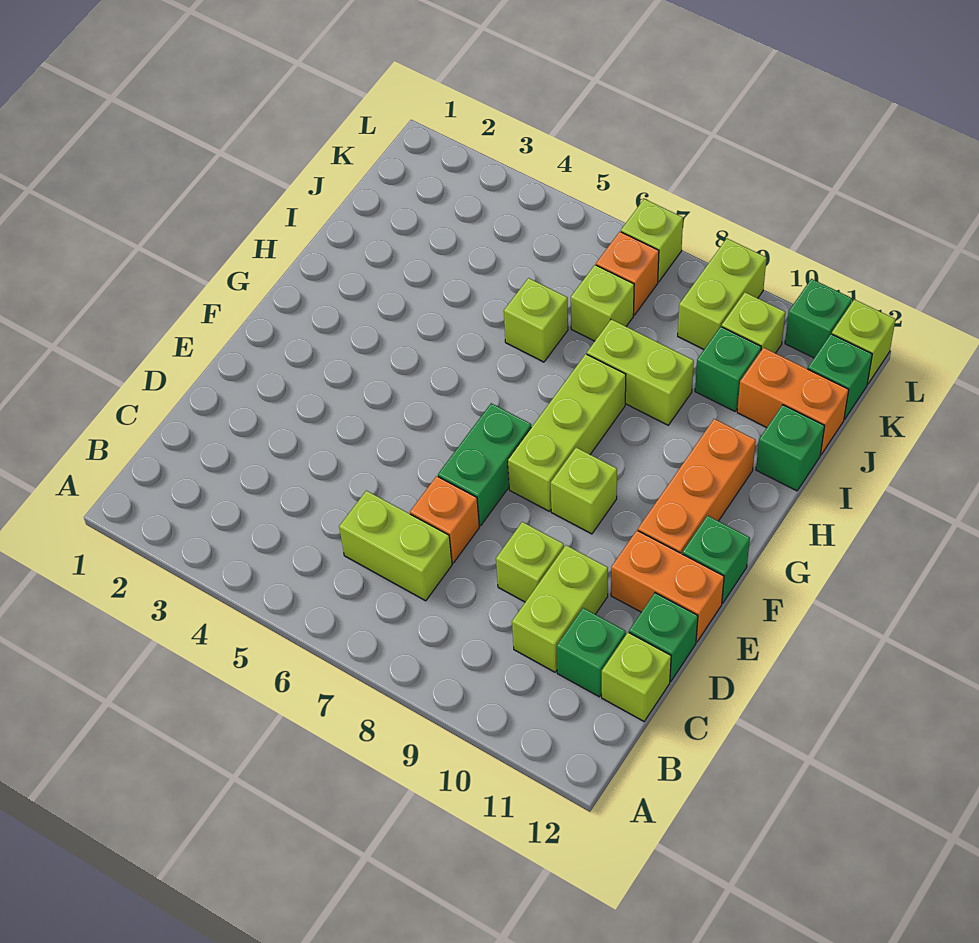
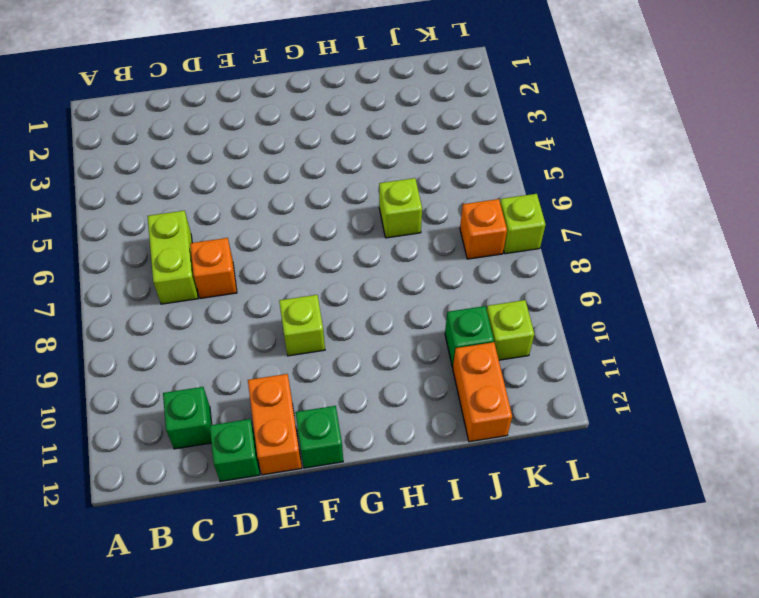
none -> lime brick C10:D10 level 1
none -> lime brick C12 level 1
none -> lime brick D9 level 1

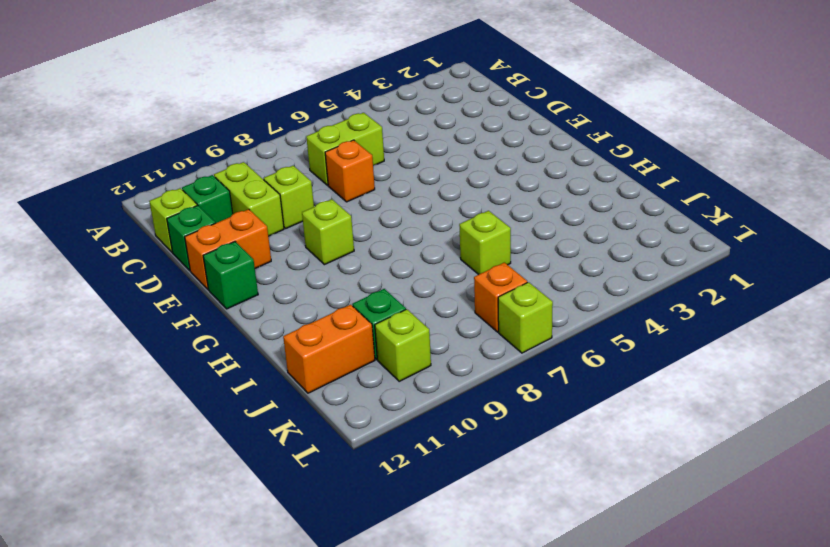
none -> green brick E7:F7 level 1
none -> lime brick F8:H8 level 1
none -> orange brick F11:H11 level 1

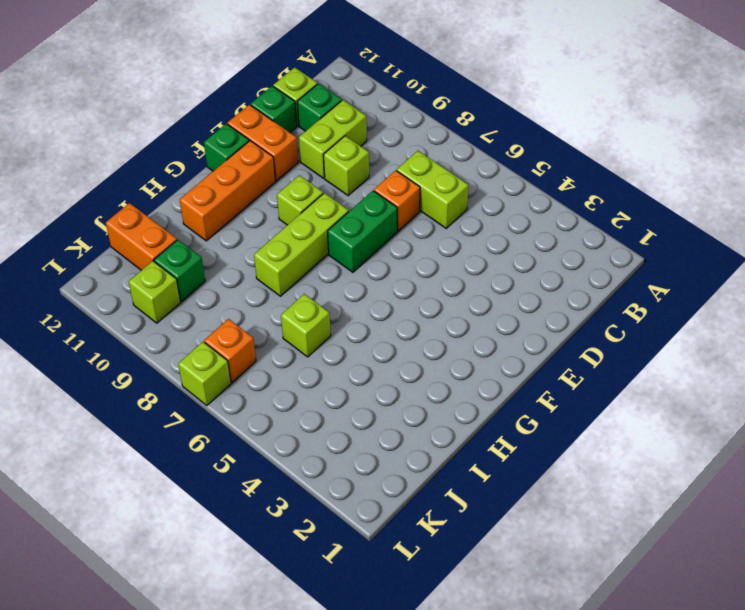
none -> lime brick I8:I9 level 1
none -> green brick I12 level 1
none -> lime brick J7 level 1

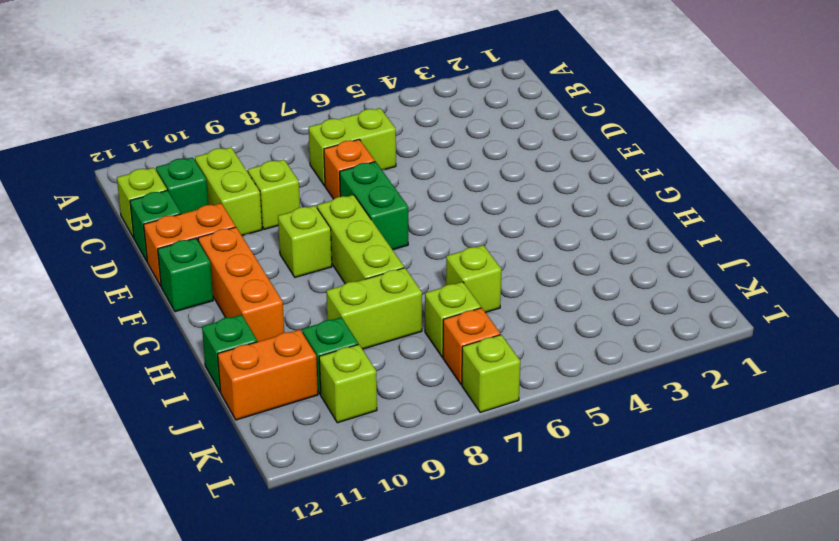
none -> lime brick K9:L9 level 1
none -> green brick K12 level 1
none -> green brick L11 level 1

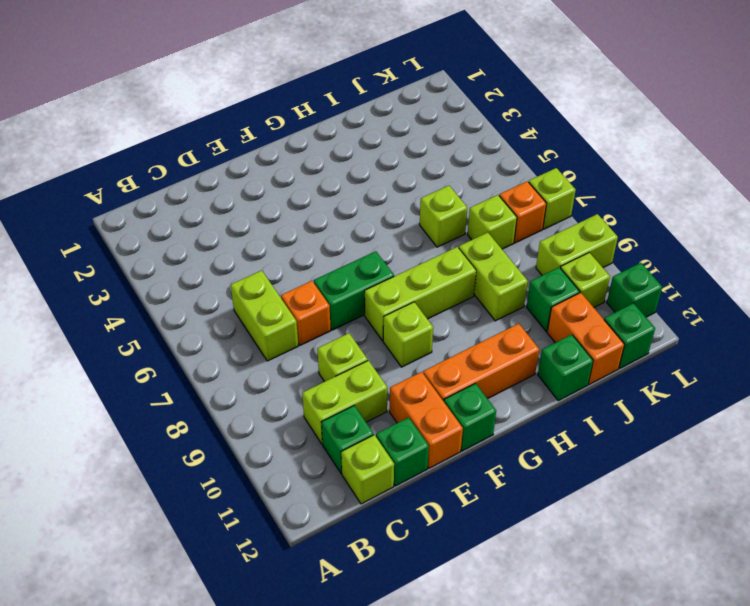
none -> lime brick L12 level 1

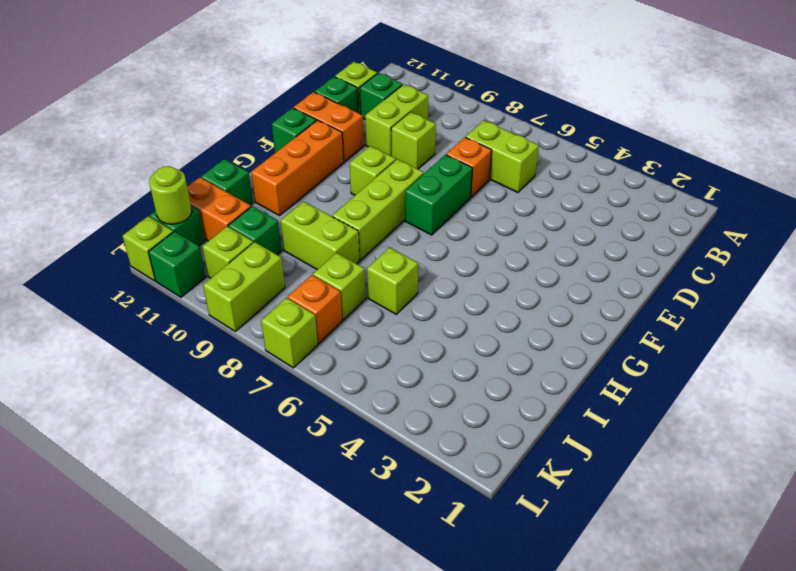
lime round brick K12 level 2 -> none

